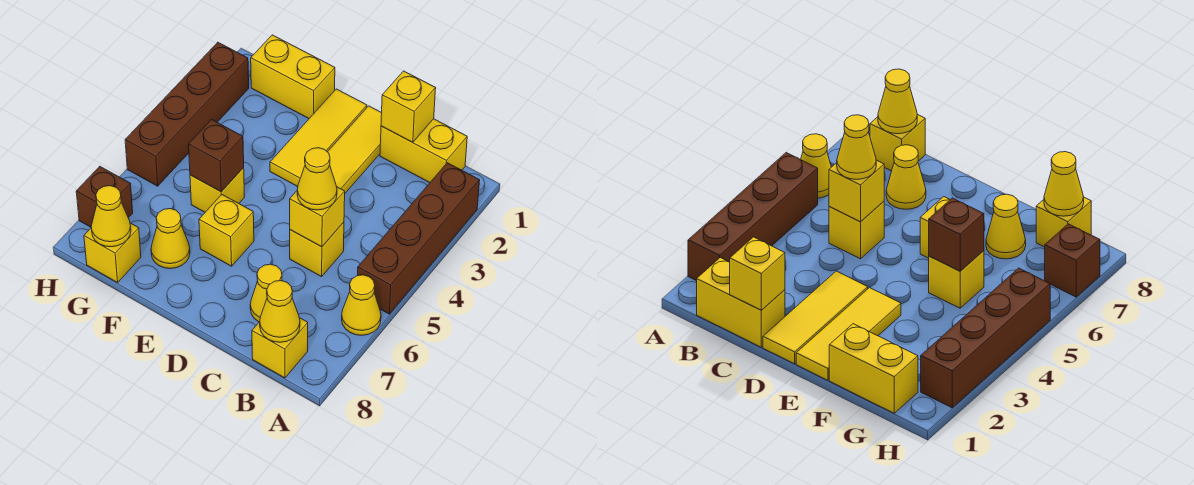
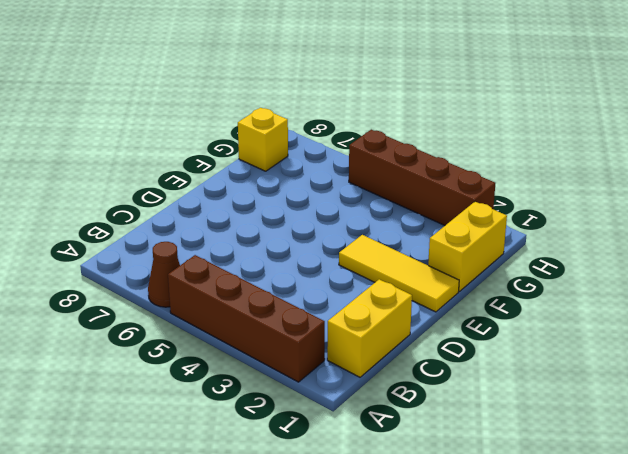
brown cone A6 level 1 -> yellow cone A6 level 1
none -> yellow brick B8 level 1
none -> yellow brick C5 level 1
none -> yellow cone C7 level 1

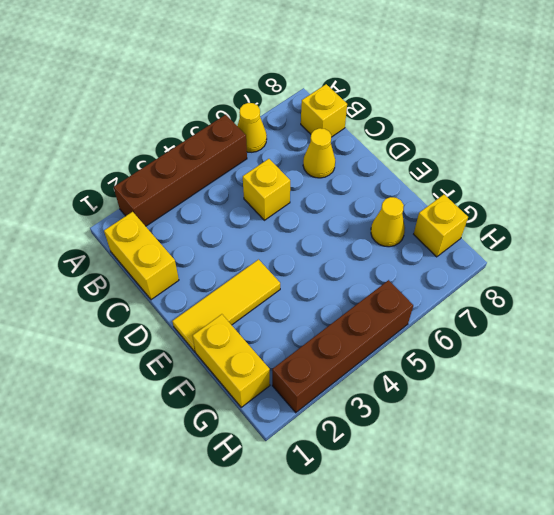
none -> yellow tile D1:D3 level 1
none -> yellow brick E6 level 1
none -> yellow brick F5 level 1

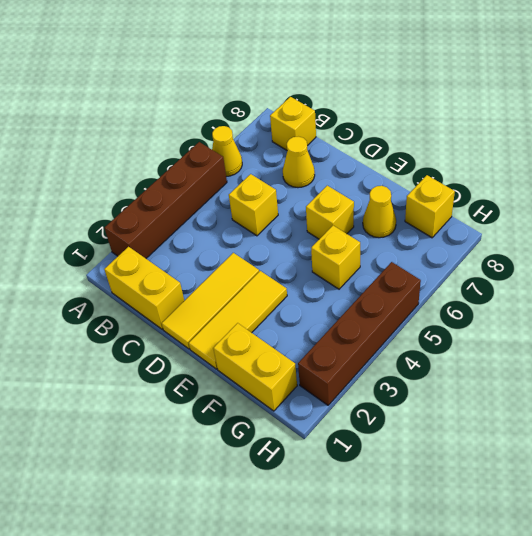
none -> brown brick H7 level 1
none -> yellow cone B8 level 2
none -> yellow brick C1 level 2

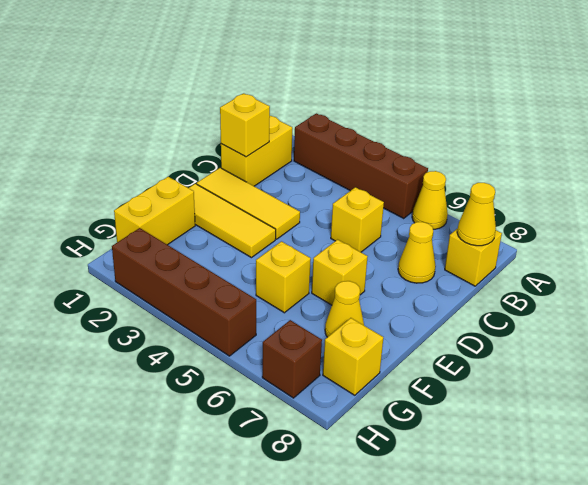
none -> yellow brick C5 level 2
none -> brown brick F5 level 2
none -> yellow cone G8 level 2

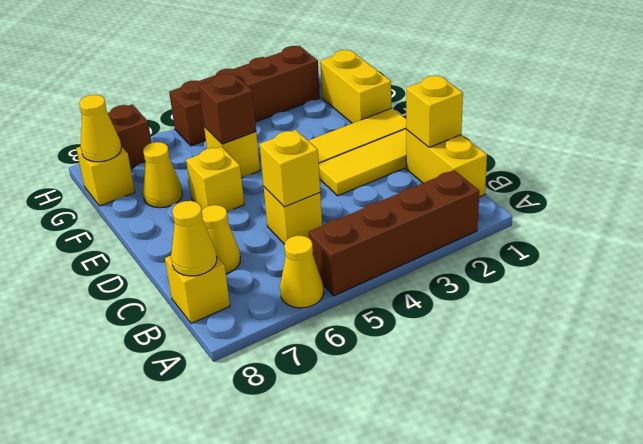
none -> yellow cone C5 level 3

